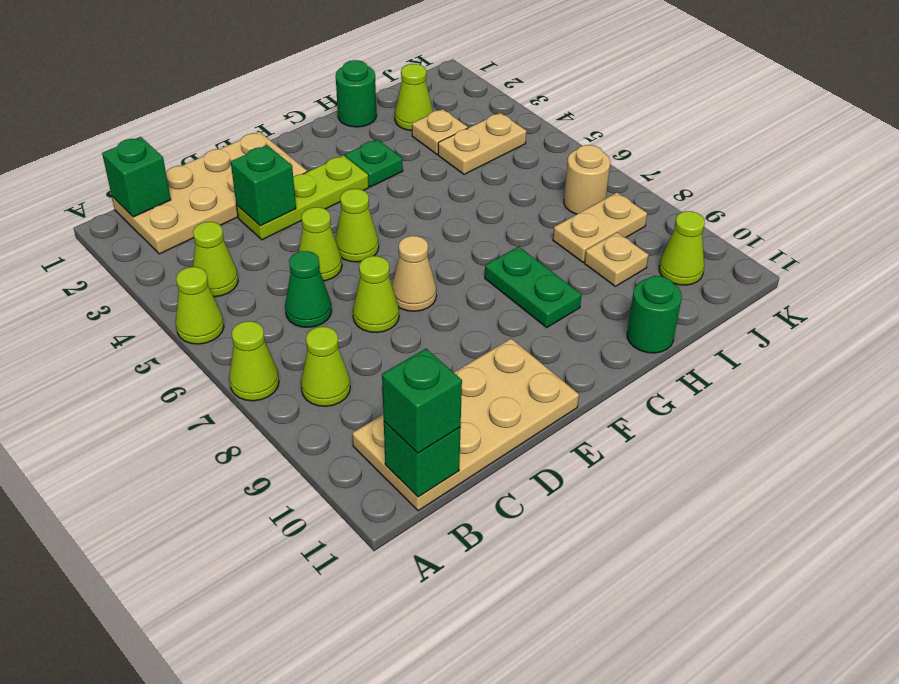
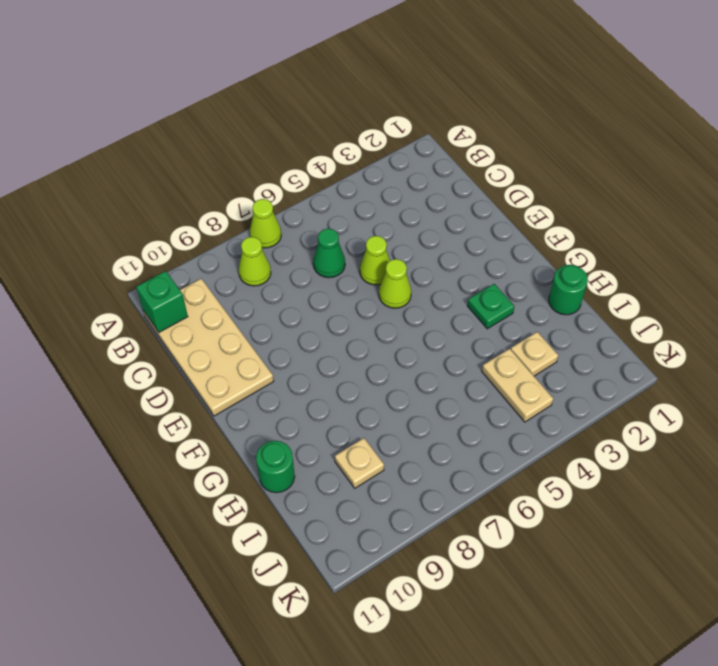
none -> lime cone A5 level 1
none -> tan plate B1:E2 level 1
none -> lime cone B4 level 1

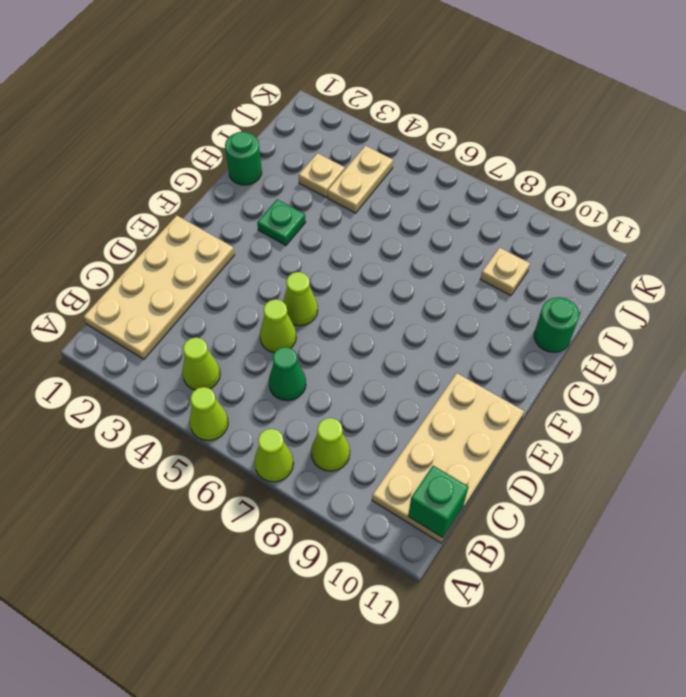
none -> lime plate D3:F3 level 1
none -> lime cone D7 level 1
none -> tan cone E7 level 1

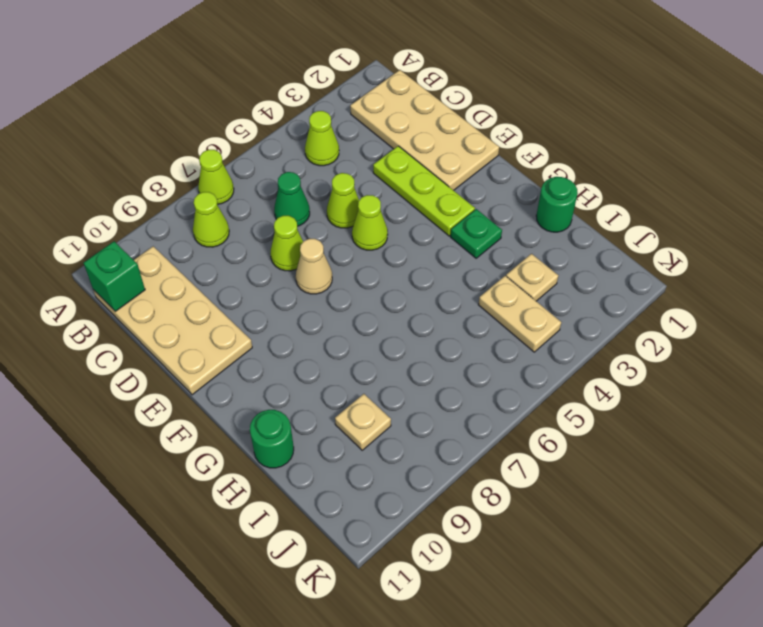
none -> lime cone A5 level 1
none -> green plate G8:G9 level 1
none -> lime cone I2 level 1

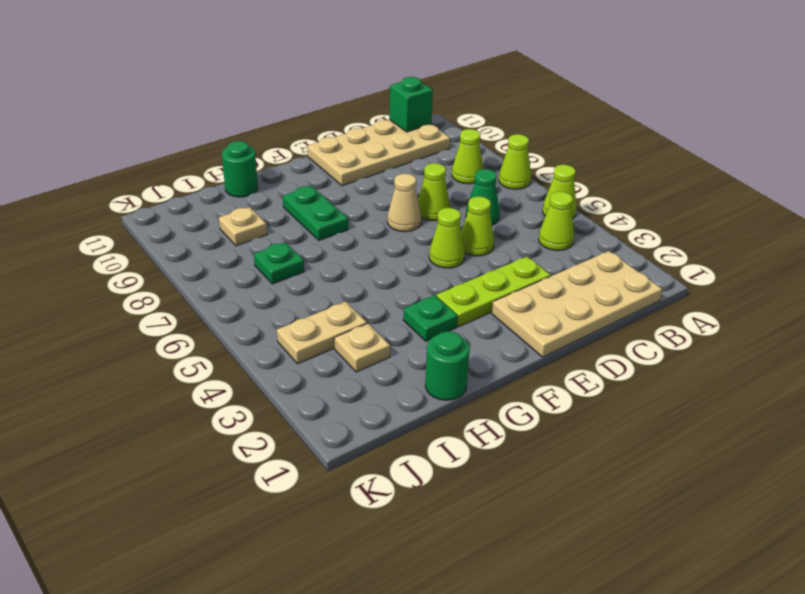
green plate I7 level 1 -> none
none -> lime cone I2 level 1
none -> tan plate I8:J8 level 1
none -> tan round brick J7 level 1

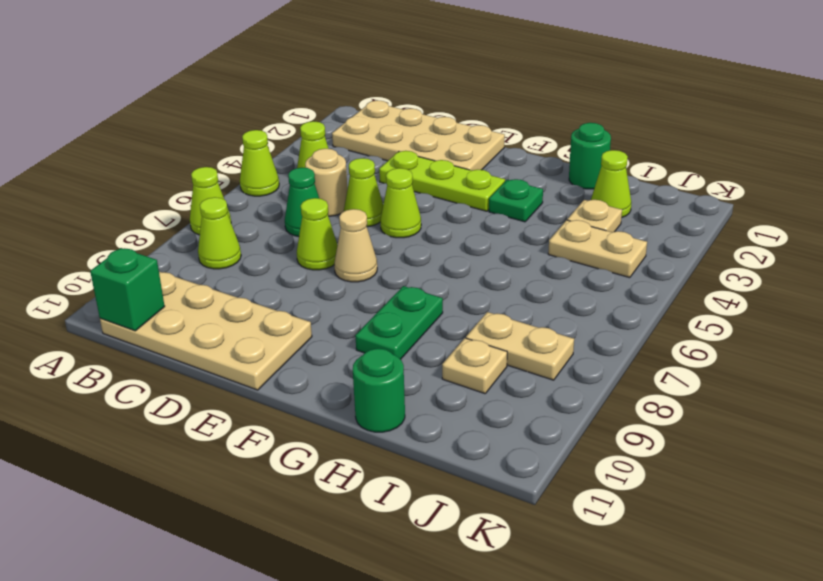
tan round brick C5 level 1 -> tan round brick J7 level 1
none -> lime cone J10 level 1
none -> green brick B1 level 2
none -> green brick D3 level 2

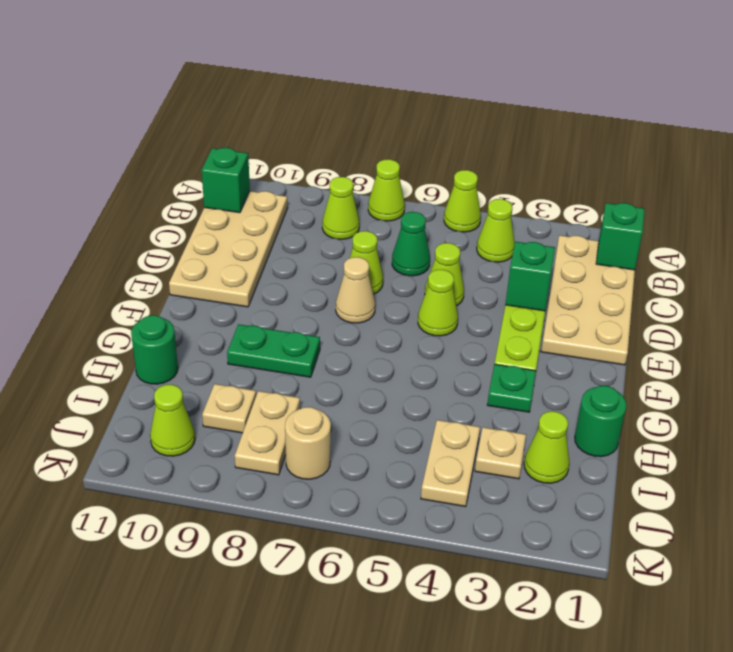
none -> green brick B11 level 3

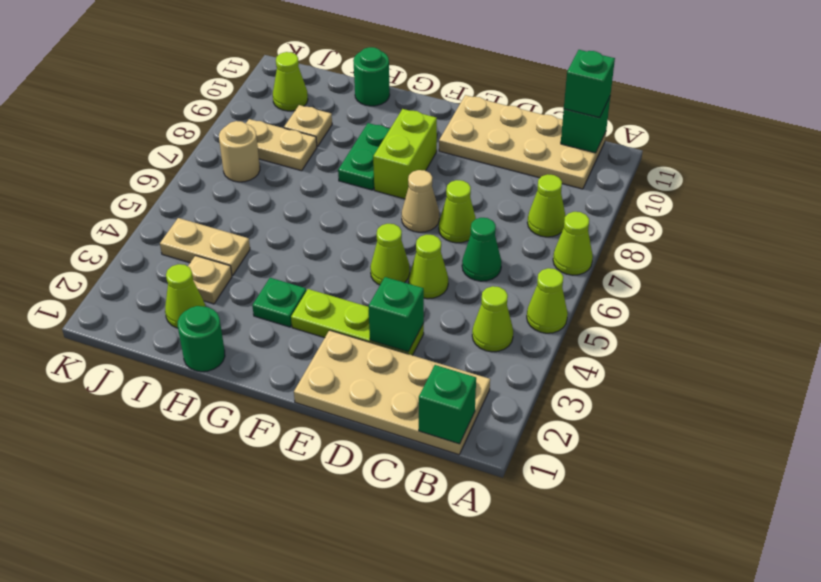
lime brick F8:F9 level 1 -> none

